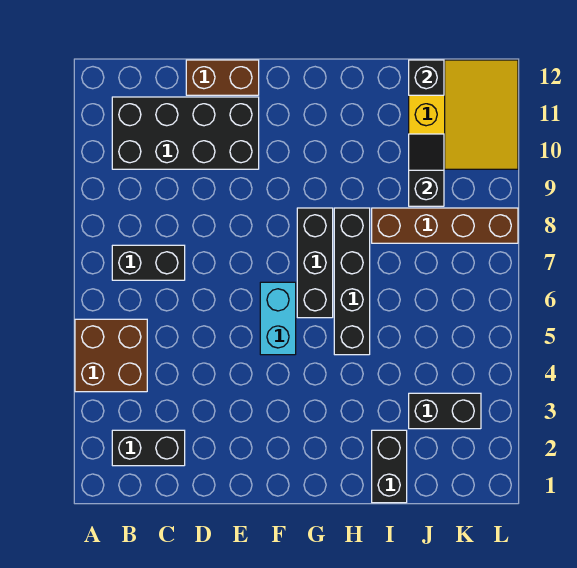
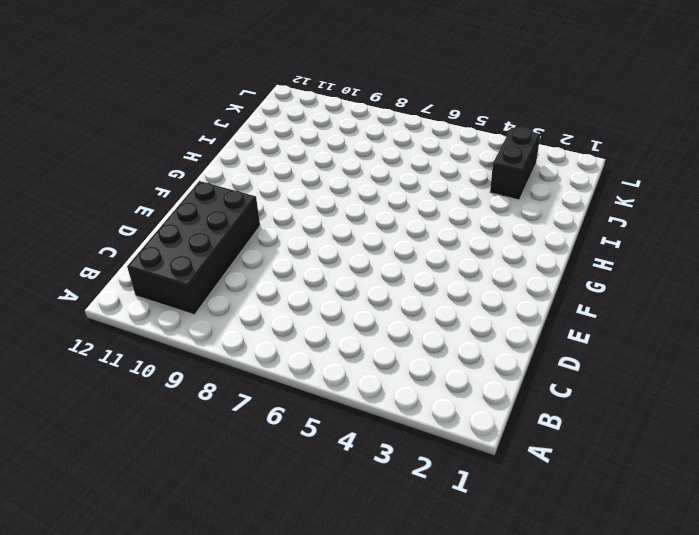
none -> brown brick A4:B5 level 1
none -> black brick B2:C2 level 1
none -> black brick B7:C7 level 1

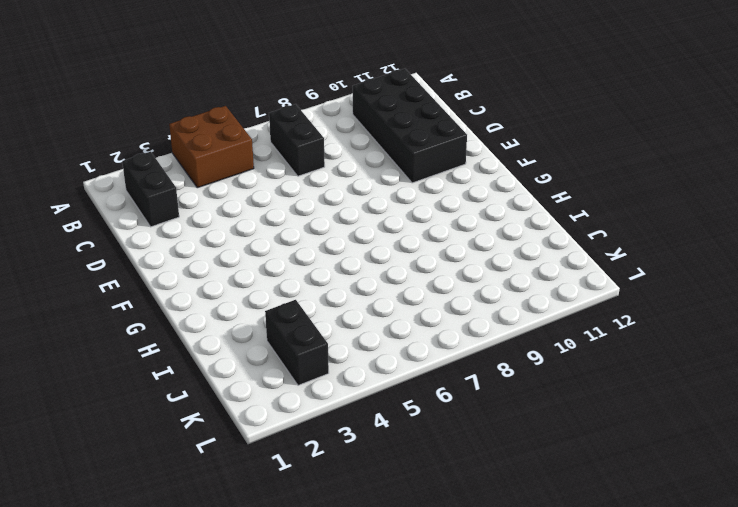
none -> brown brick D12:E12 level 1
none -> cyan brick F5:F6 level 1
none -> black brick G6:G8 level 1

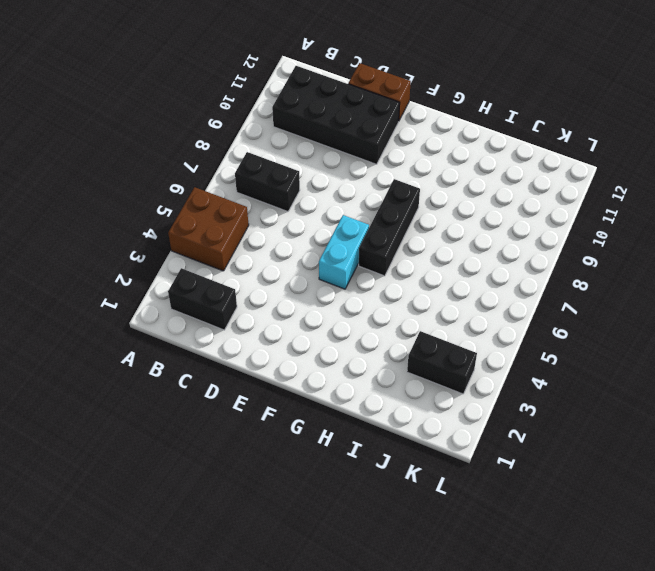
none -> black brick H5:H8 level 1
none -> black brick I1:I2 level 1
none -> brown brick I8:L8 level 1

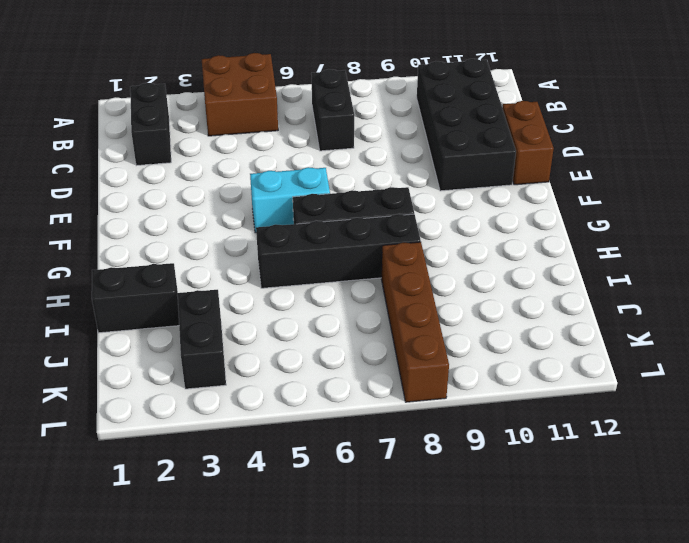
none -> yellow slope J10:L12 level 1 top J
none -> black slope J9:J10 level 2 top 9
none -> black brick J12 level 2

